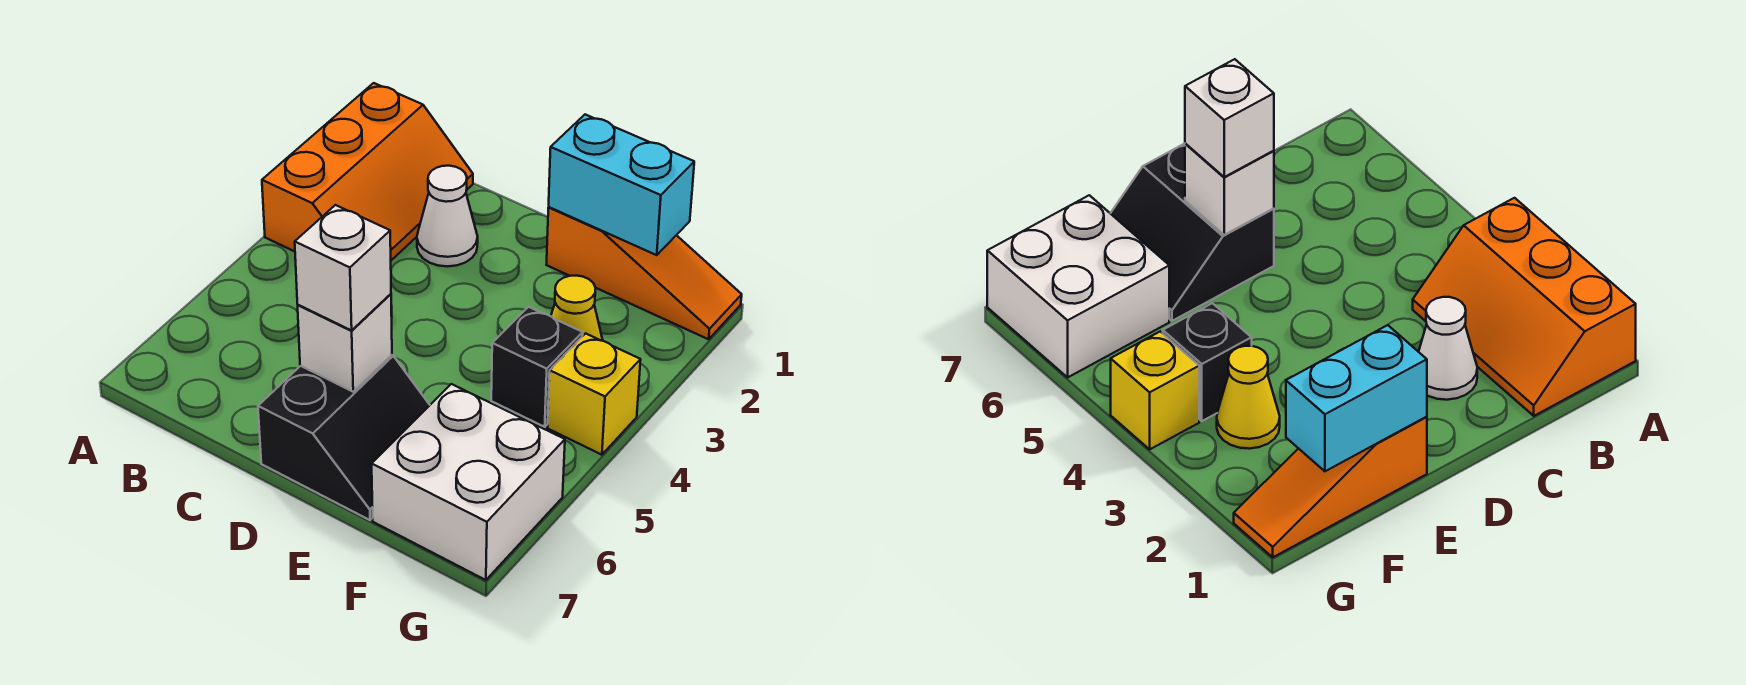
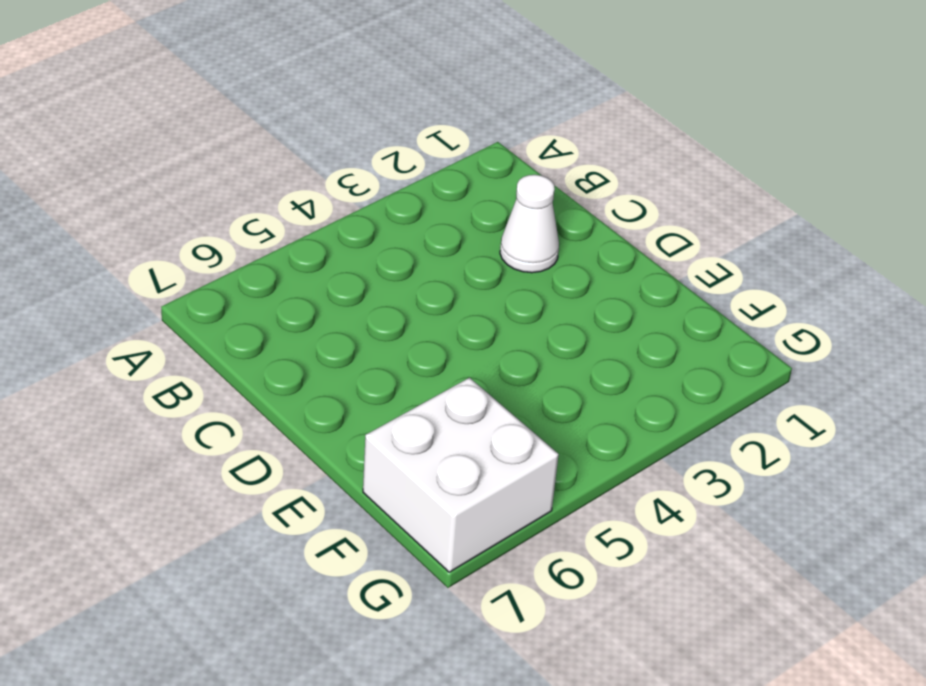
none -> orange slope A1:B3 level 1 top A
none -> black slope D6:E7 level 1 top D

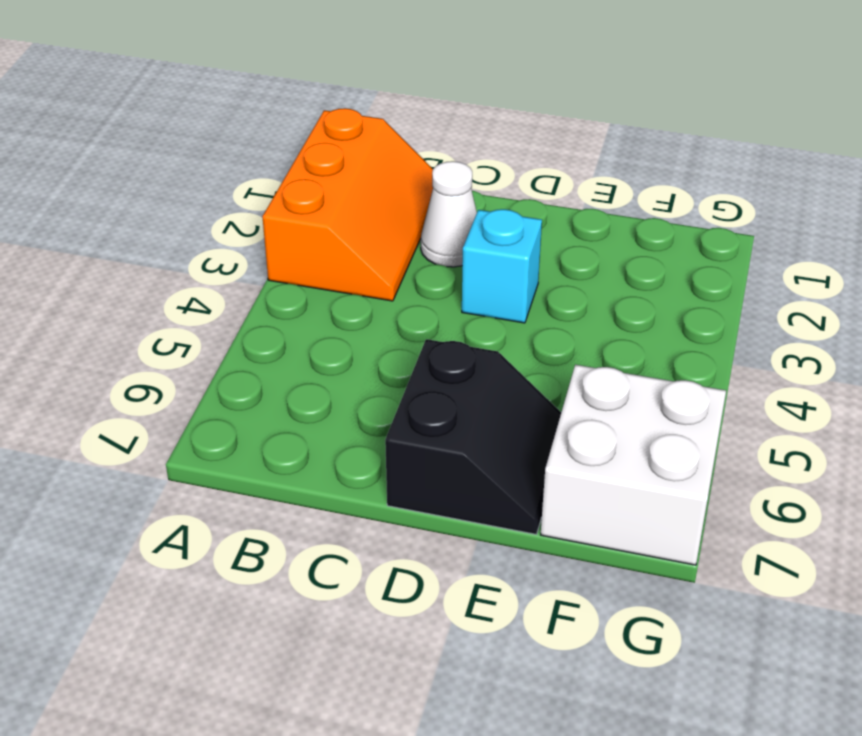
cyan brick D3 level 1 -> none
none -> orange slope E1:G1 level 1 top E
none -> yellow cone F3 level 1

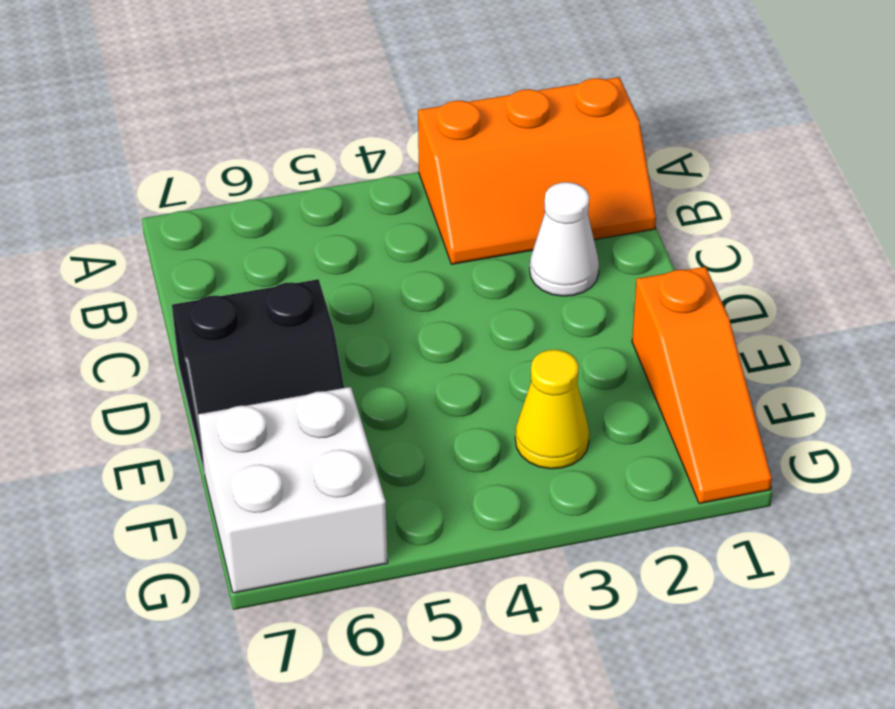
none -> black brick F4 level 1
none -> yellow brick G4 level 1

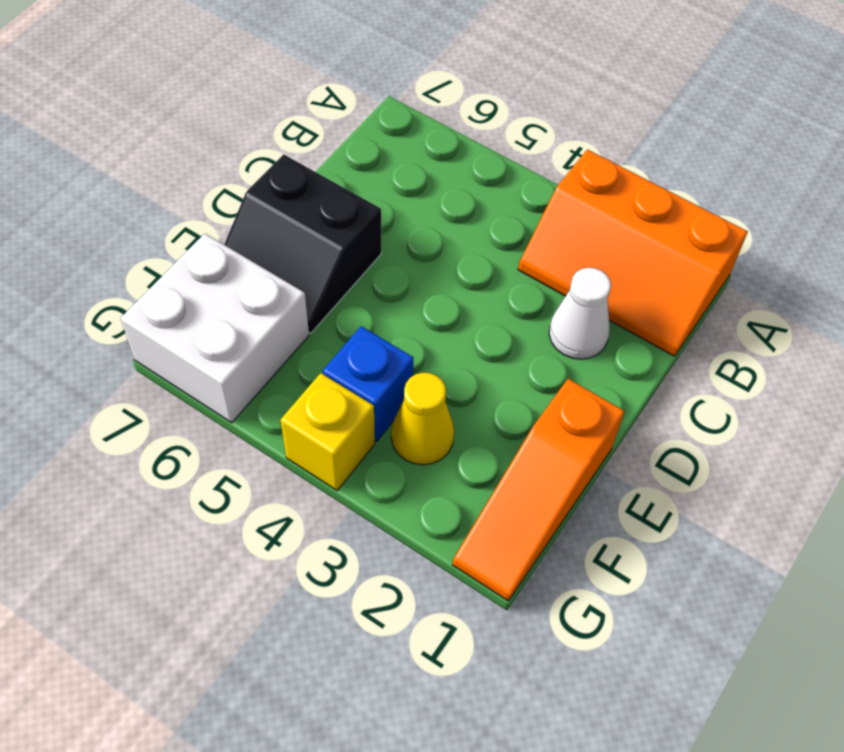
blue brick F4 level 1 -> black brick F4 level 1
none -> white brick D6 level 2
none -> cyan brick E1:F1 level 2

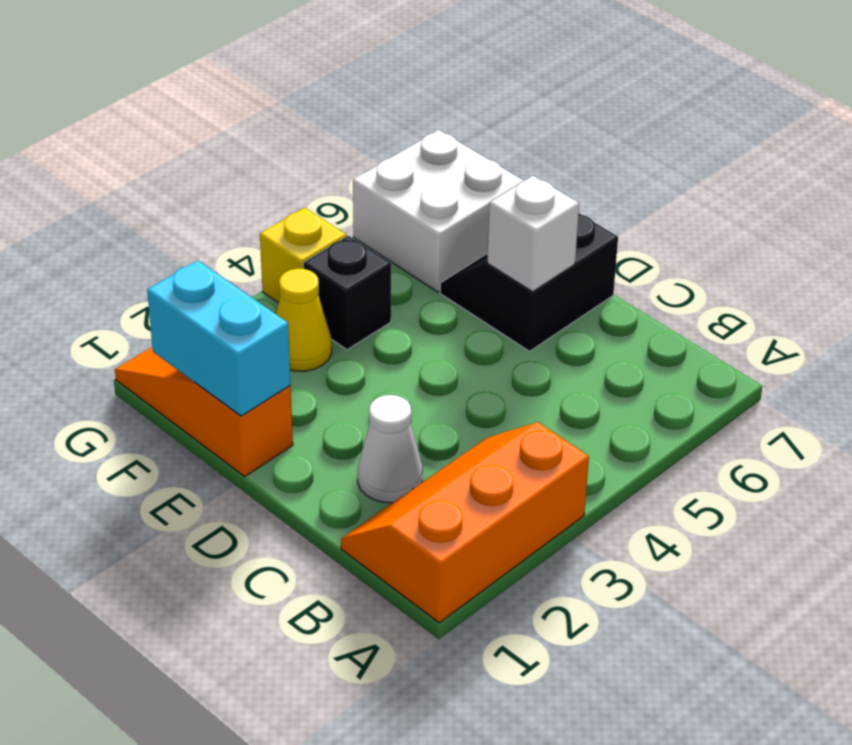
none -> white brick D6 level 3

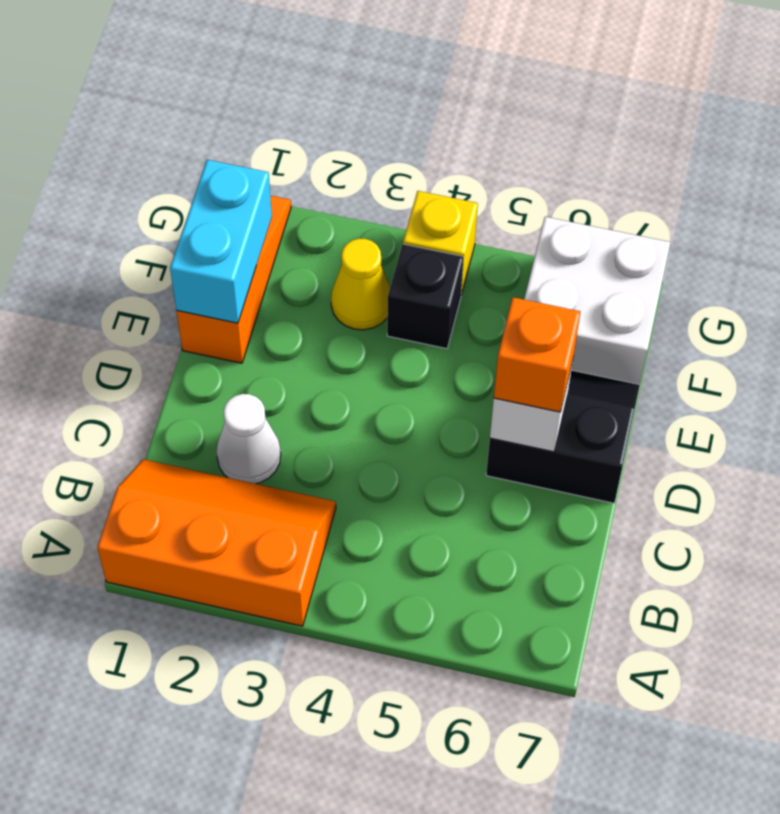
orange brick D6 level 3 -> white brick D6 level 3

